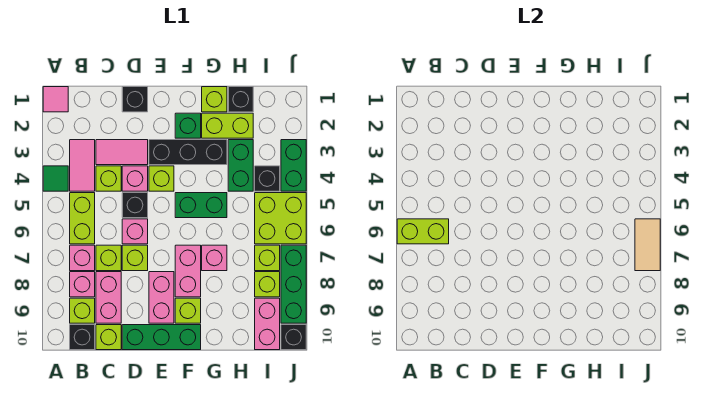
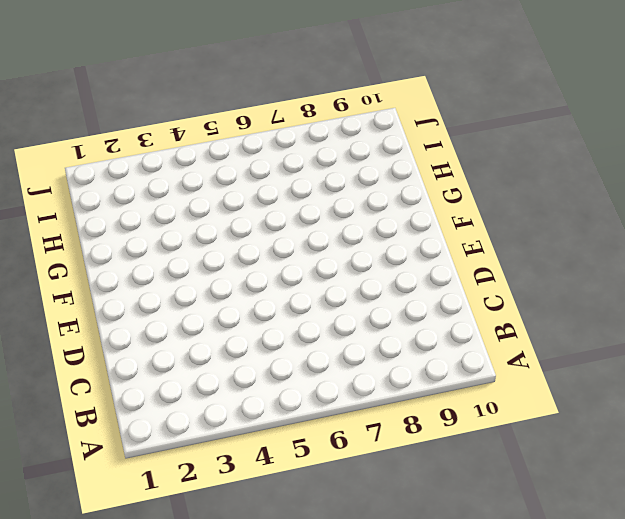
none -> pink tile A1 level 1
none -> green tile A4 level 1
none -> pink tile B3:B4 level 1
none -> lime brick B5:B6 level 1

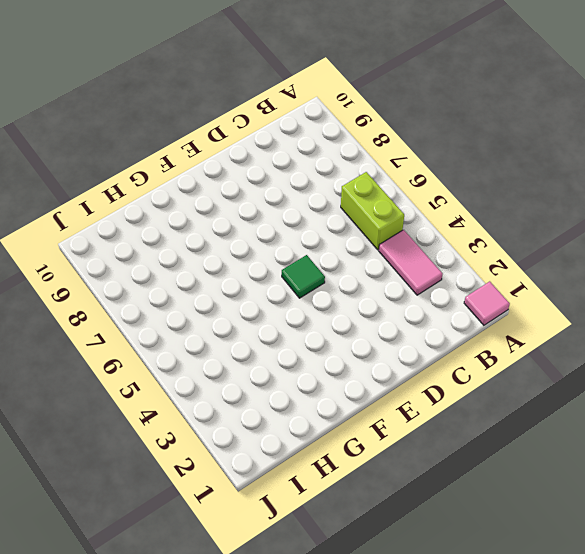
green tile E5 level 1 -> green tile A4 level 1
none -> pink brick B7 level 1
none -> pink brick B8 level 1
none -> lime brick B9 level 1
none -> black brick B10 level 1

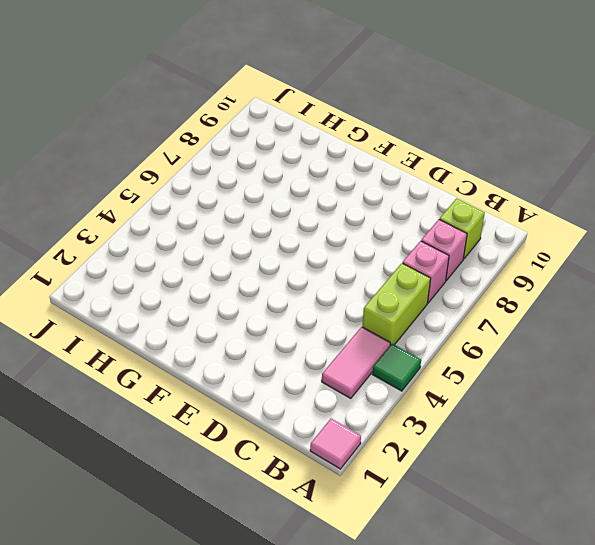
none -> black brick B10 level 1
none -> pink tile C3:D3 level 1
none -> lime brick C4 level 1
none -> lime brick C7 level 1

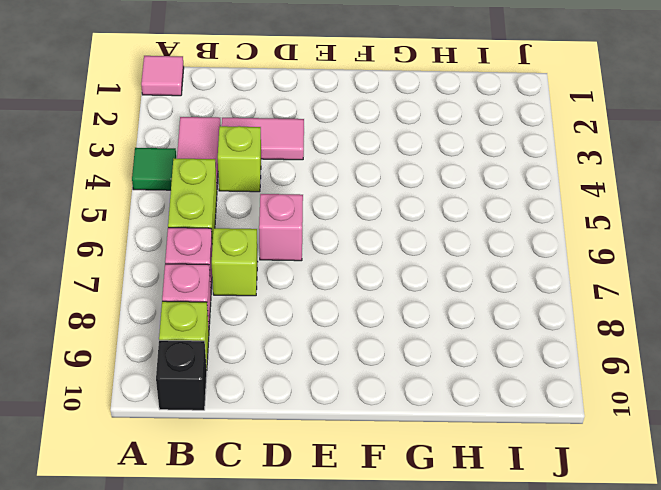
none -> pink brick C8:C9 level 1
none -> lime brick C10 level 1
none -> black brick D1 level 1
none -> pink brick D4 level 1

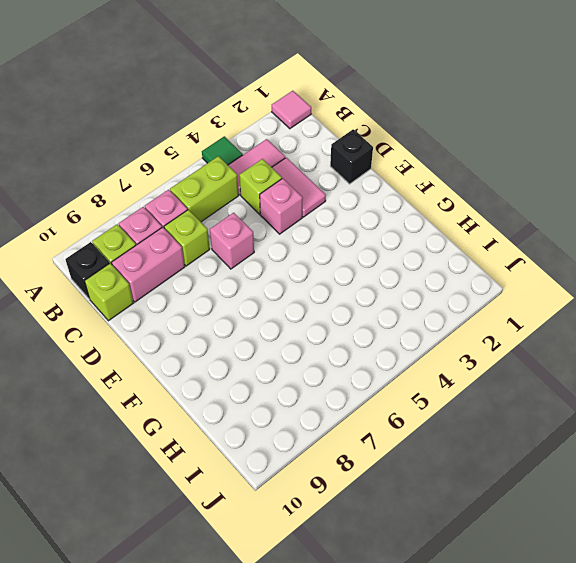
none -> black brick D5 level 1
none -> lime brick D7 level 1
none -> green brick D10:F10 level 1
none -> black brick E3:G3 level 1

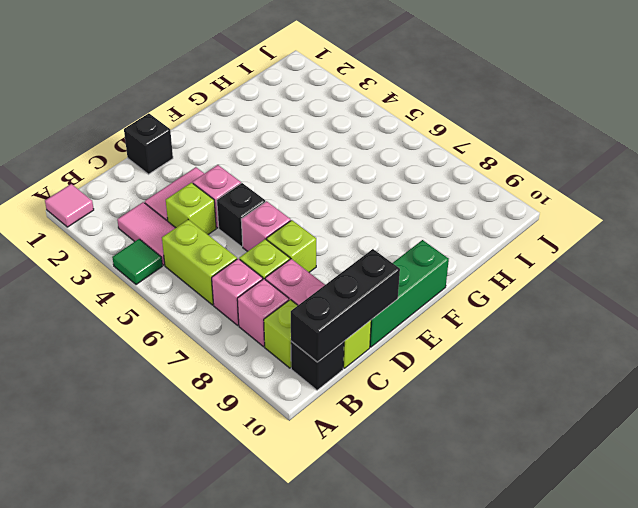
black brick B10:D10 level 2 -> black brick E3:G3 level 1
none -> lime brick E4 level 1
none -> pink brick E8:E9 level 1
none -> green brick F2 level 1
none -> green brick F5:G5 level 1

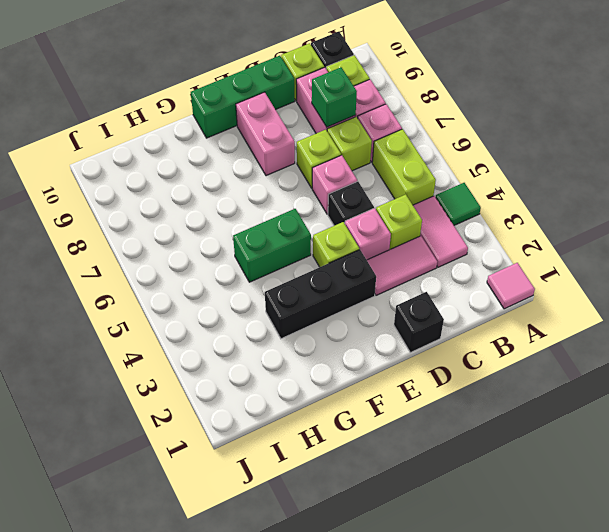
green brick C8 level 2 -> green brick F2 level 1
none -> pink brick F7:F8 level 1
none -> lime brick F9 level 1
none -> lime brick G1 level 1
none -> lime brick G2:H2 level 1

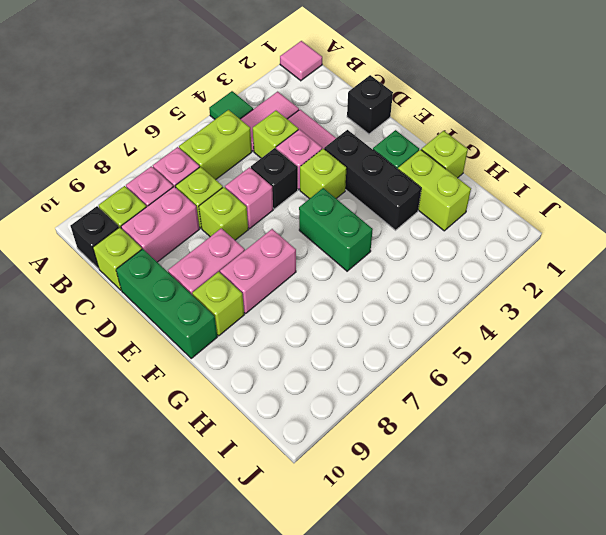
none -> pink brick G7 level 1
none -> black brick H1 level 1
none -> green brick H3:H4 level 1
none -> black brick I4 level 1

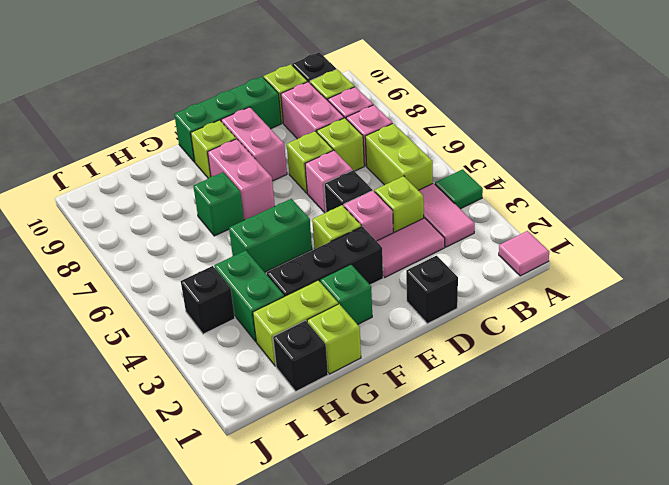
green brick G7 level 1 -> pink brick G7 level 1
none -> lime brick I5:J6 level 1
none -> lime brick I7 level 1
none -> lime brick I8 level 1
none -> pink brick I9:I10 level 1

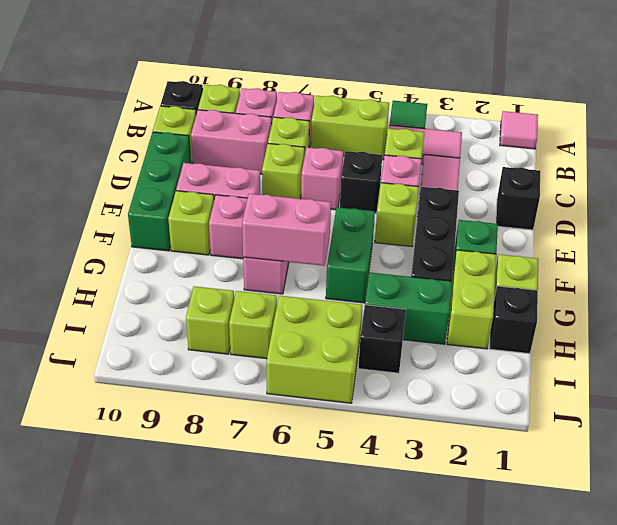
pink brick G6:G7 level 2 -> pink brick I9:I10 level 1
none -> green brick J3:J4 level 1
none -> green brick J7:J9 level 1
none -> black brick J10 level 1
none -> lime brick A6:B6 level 2

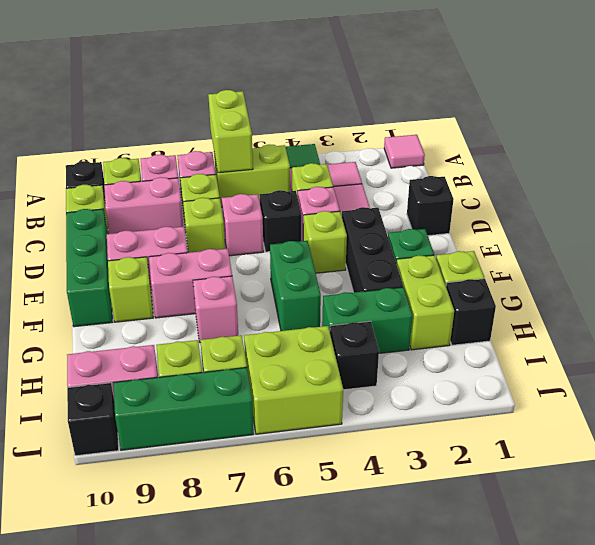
none -> green brick J3:J4 level 1
none -> tan tile J6:J7 level 2

